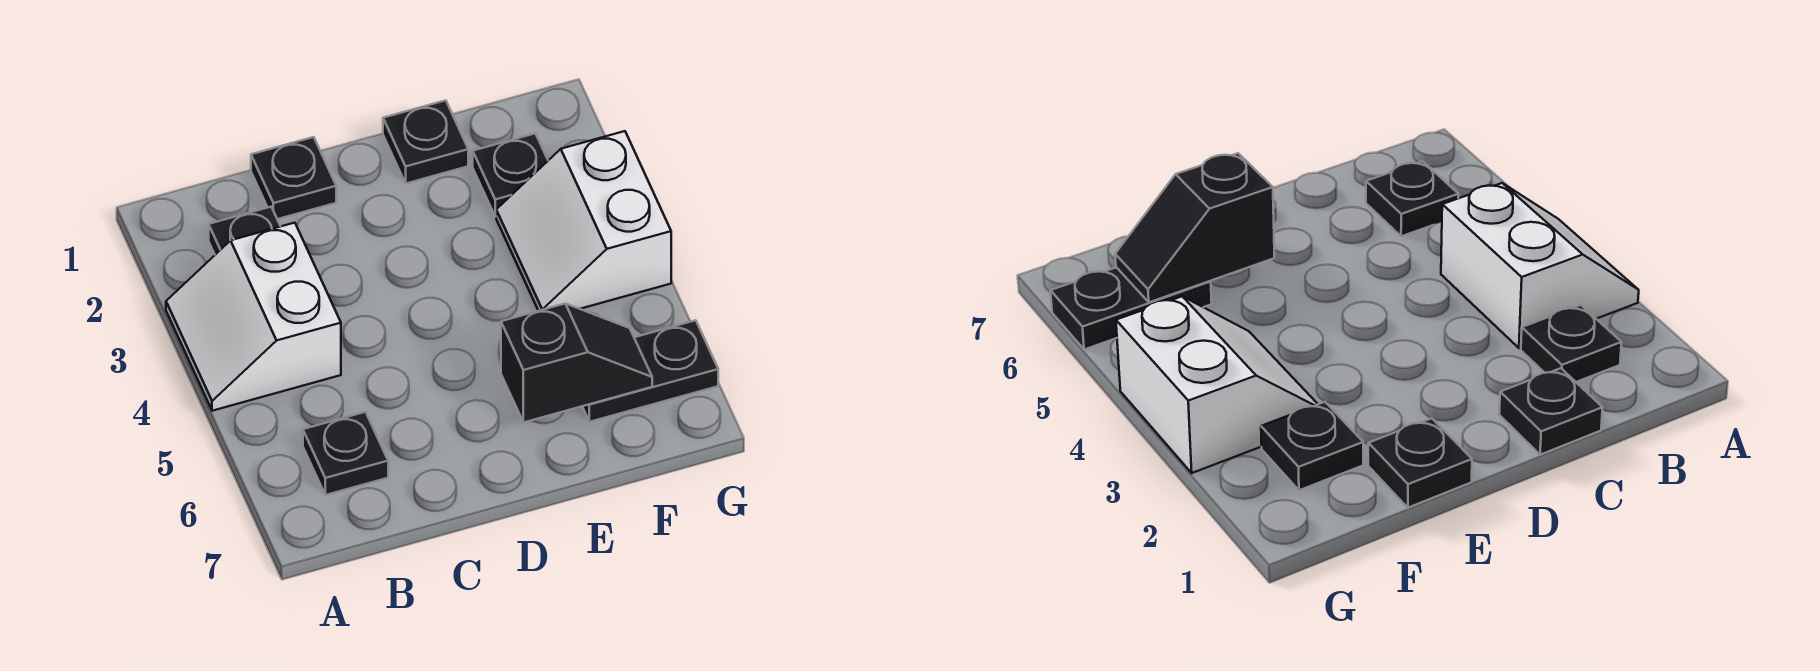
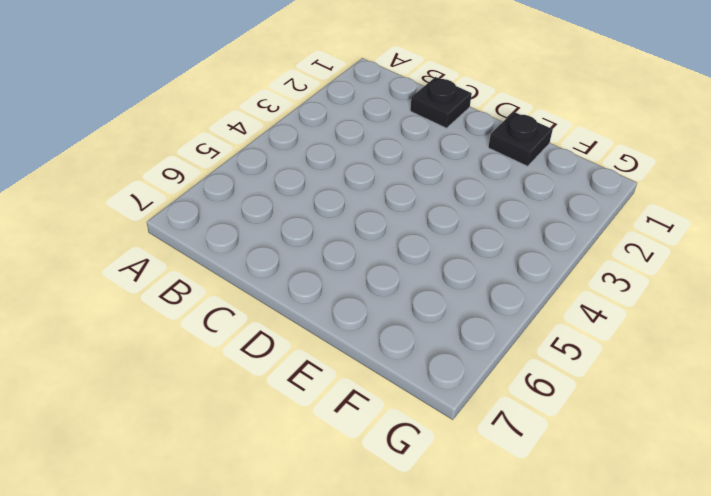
none -> white slope A3:B4 level 1 top B
none -> black plate B2 level 1

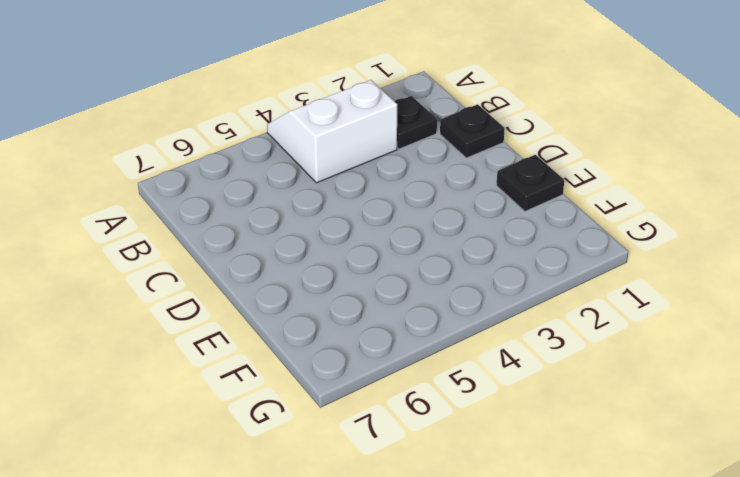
none -> black plate B6 level 1
none -> black plate F2 level 1

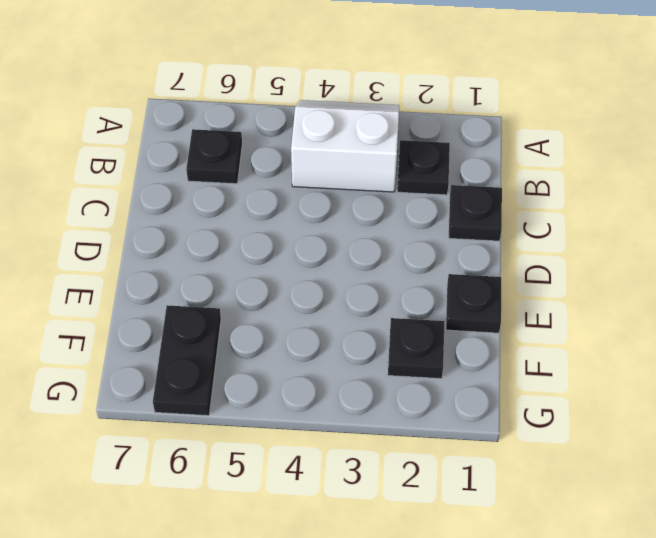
none -> white slope F3:G4 level 1 top G
none -> black slope E6:F6 level 2 top E

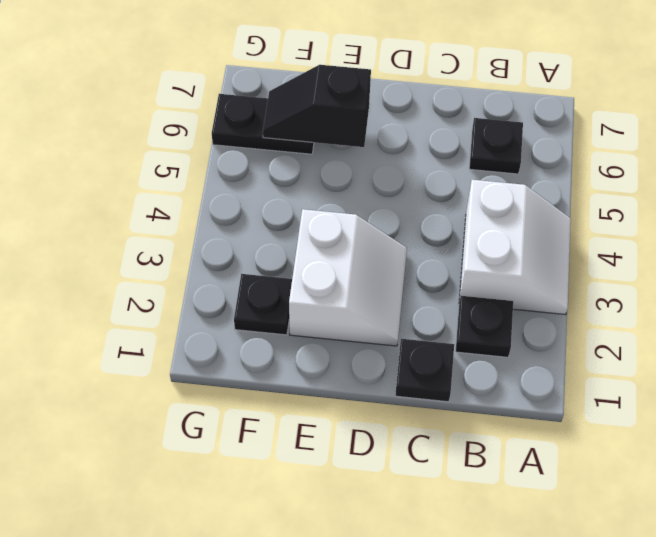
white slope D2:E3 level 1 top E -> white slope F3:G4 level 1 top G
none -> black plate E1 level 1

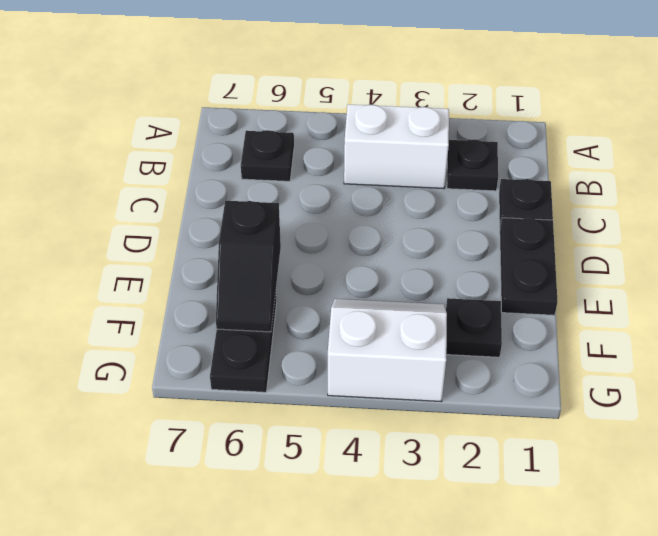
black plate D1:E1 level 1 -> black plate E1 level 1

